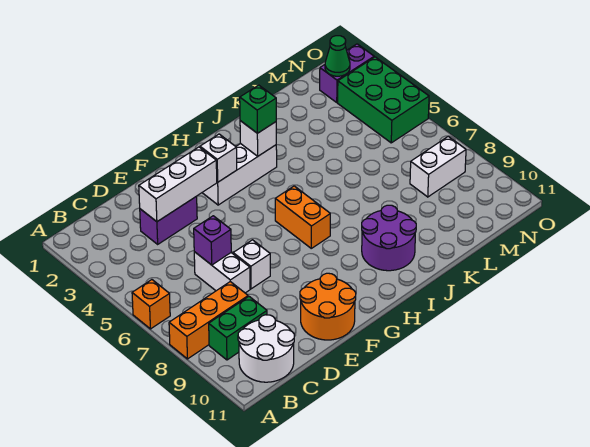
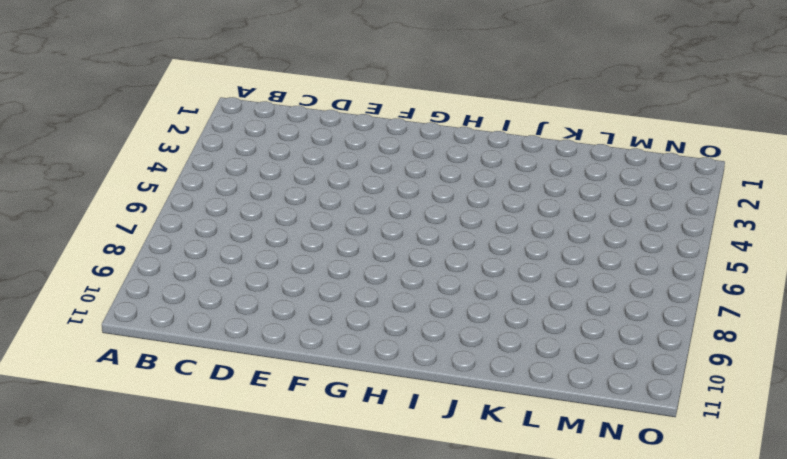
none -> orange brick A6 level 1
none -> orange brick A8:C8 level 1
none -> green brick B9:C9 level 1

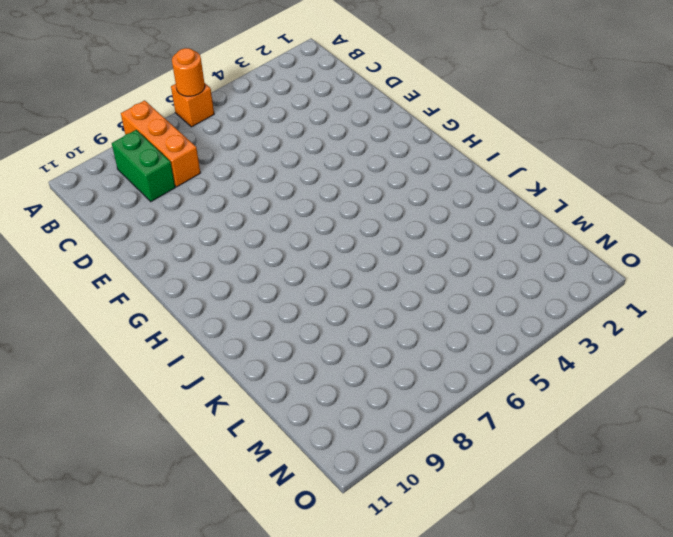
orange round brick A6 level 2 -> none
none -> white round brick B10:C11 level 1
none -> purple brick D3:E3 level 1
none -> white brick D6:D7 level 1

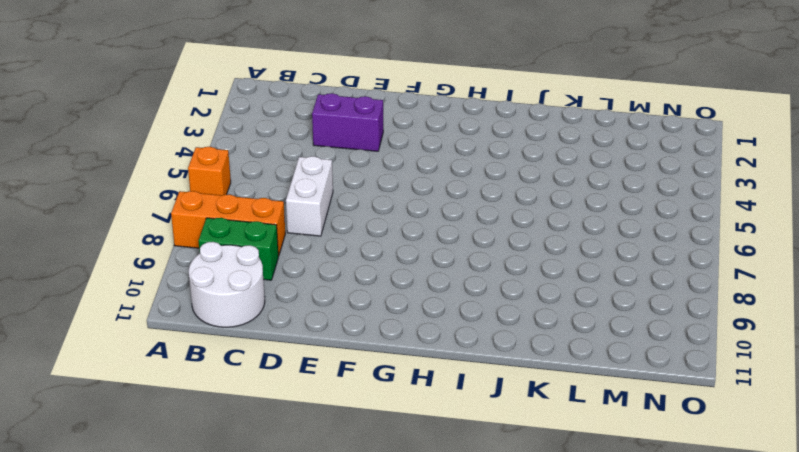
none -> white brick E7 level 1
none -> orange round brick E10:F11 level 1
none -> white brick G3:I3 level 1

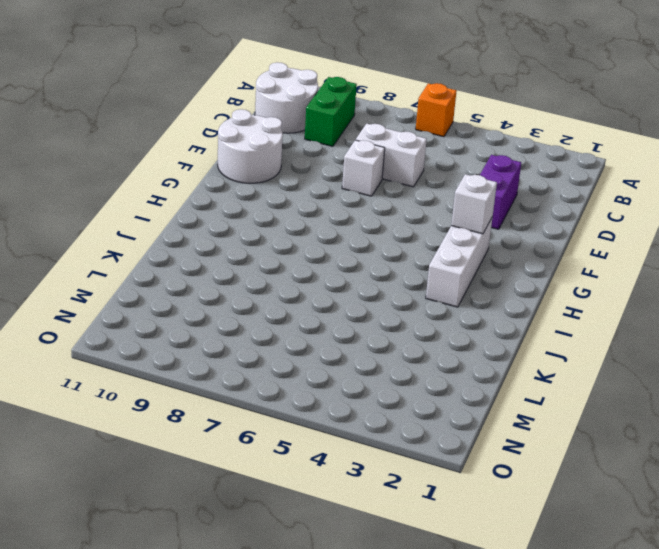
white round brick E10:F11 level 1 -> orange round brick E10:F11 level 1
none -> orange brick A8:C8 level 1
none -> orange brick H6:H7 level 1
none -> purple round brick I9:J10 level 1

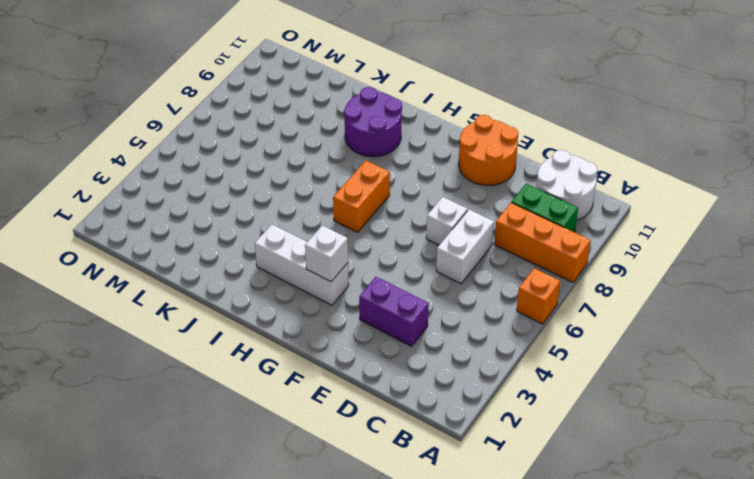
none -> white brick M8:N8 level 1
none -> purple brick N2:O2 level 1
none -> green brick N3:O5 level 1

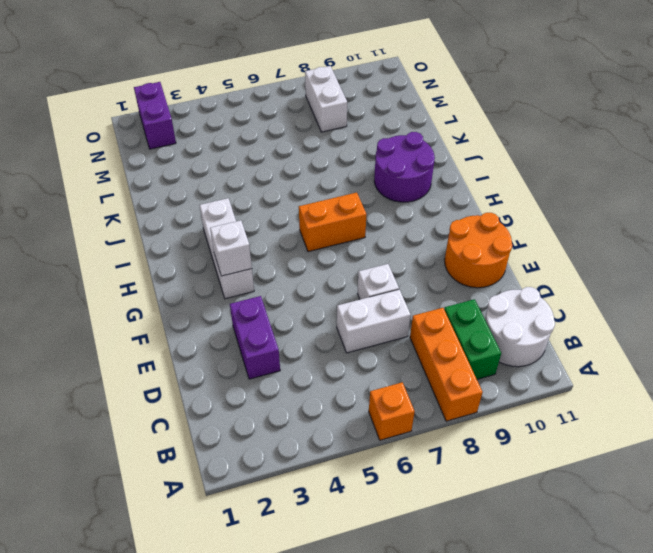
none -> green brick N3:O5 level 1
none -> white brick D3:F3 level 2
none -> purple brick D6 level 2

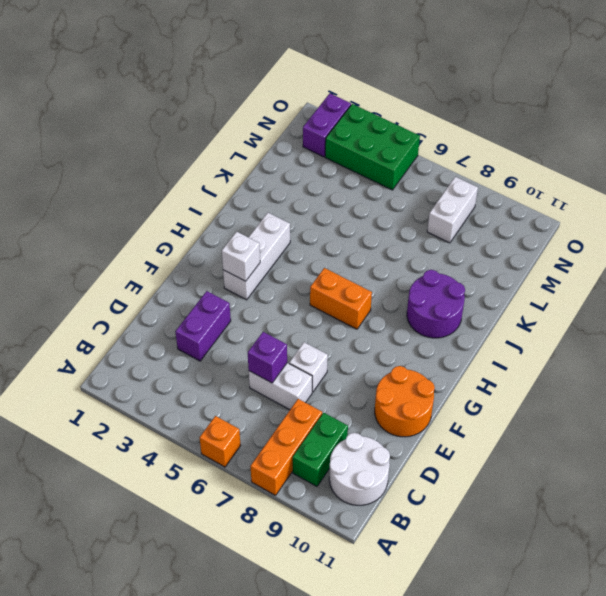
none -> white brick D3:F3 level 2
none -> white brick I3 level 2
none -> green cone N2 level 2

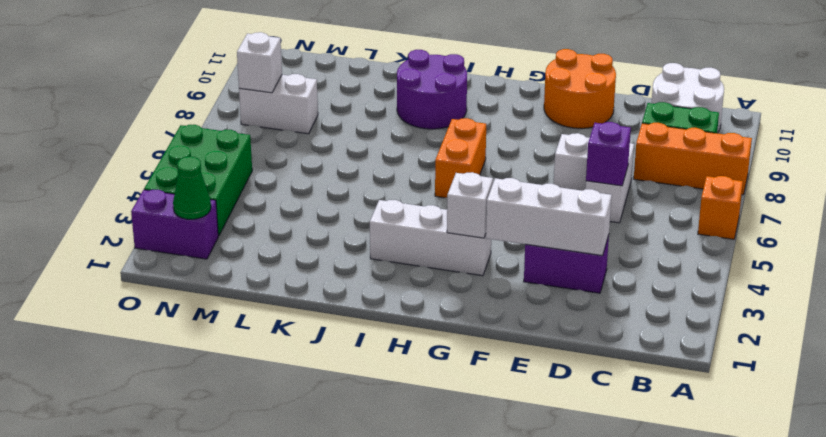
white brick N8 level 2 -> white brick I3 level 2
none -> green brick I3 level 3

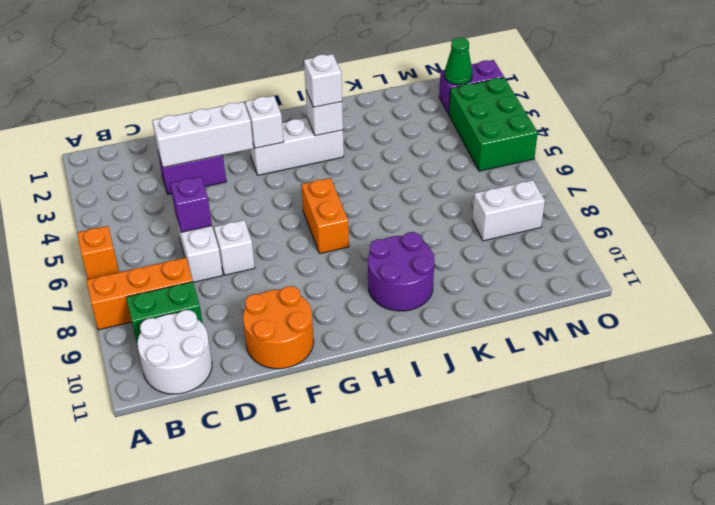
white brick I3 level 3 -> green brick I3 level 3

